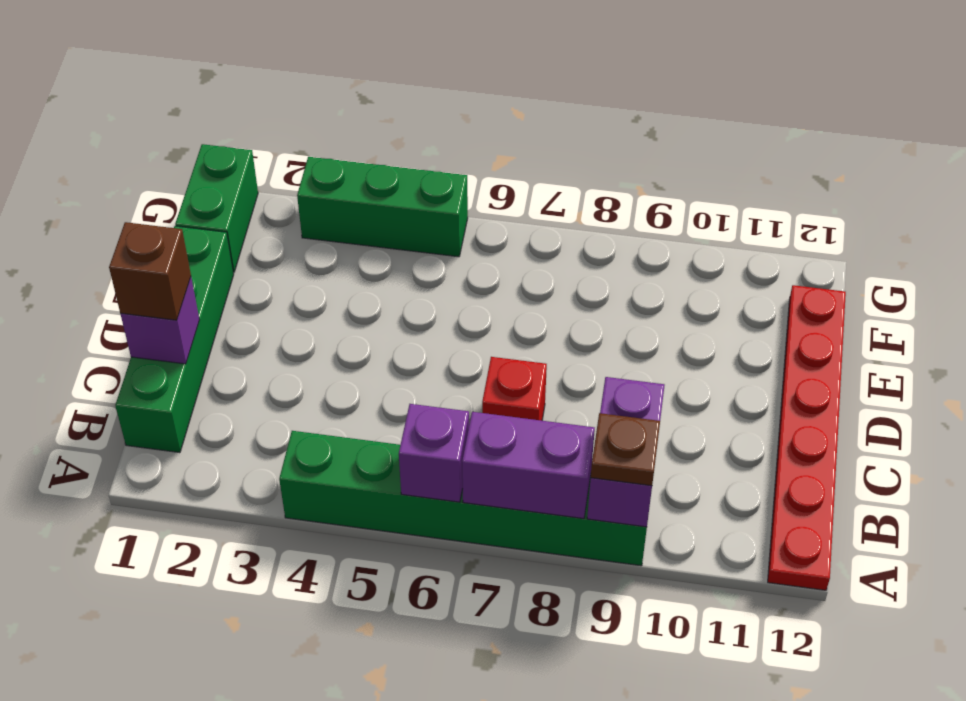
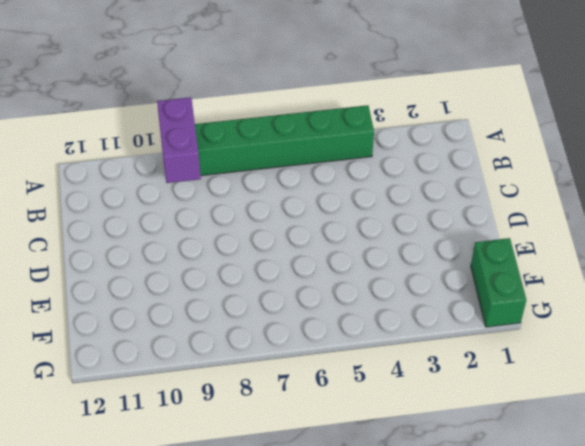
none -> red plate A12:F12 level 1
none -> green brick B1:E1 level 1
none -> red brick C7 level 1

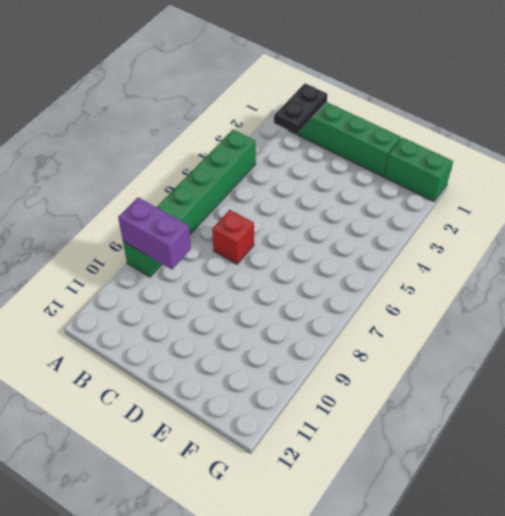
black plate B1:B2 level 2 -> none
none -> red plate A12:F12 level 1
none -> green brick G3:G5 level 1
none -> purple brick A6 level 2

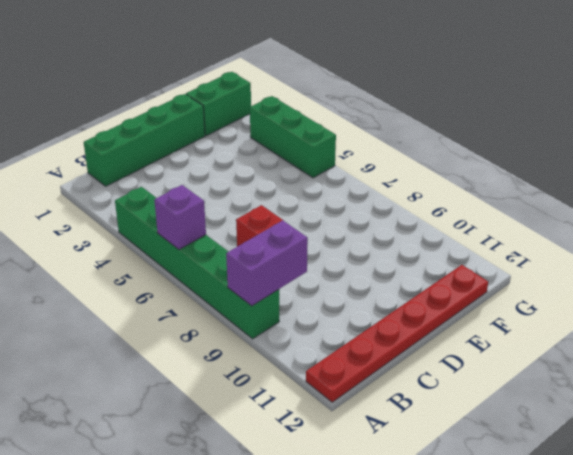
none -> purple brick A7:A8 level 2
none -> purple brick C1 level 2
none -> brown plate A9 level 3

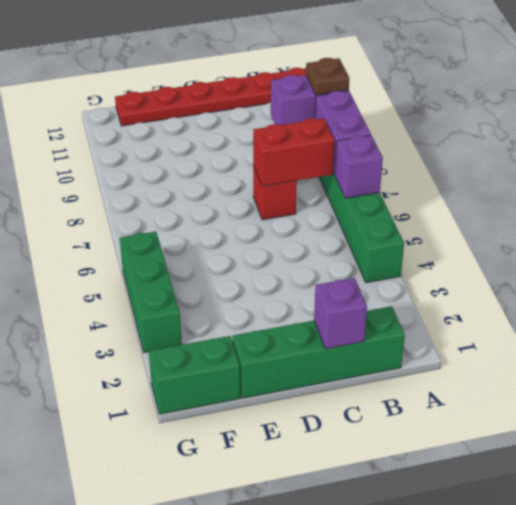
red brick B7:C7 level 2 -> none
none -> brown brick C1 level 3

